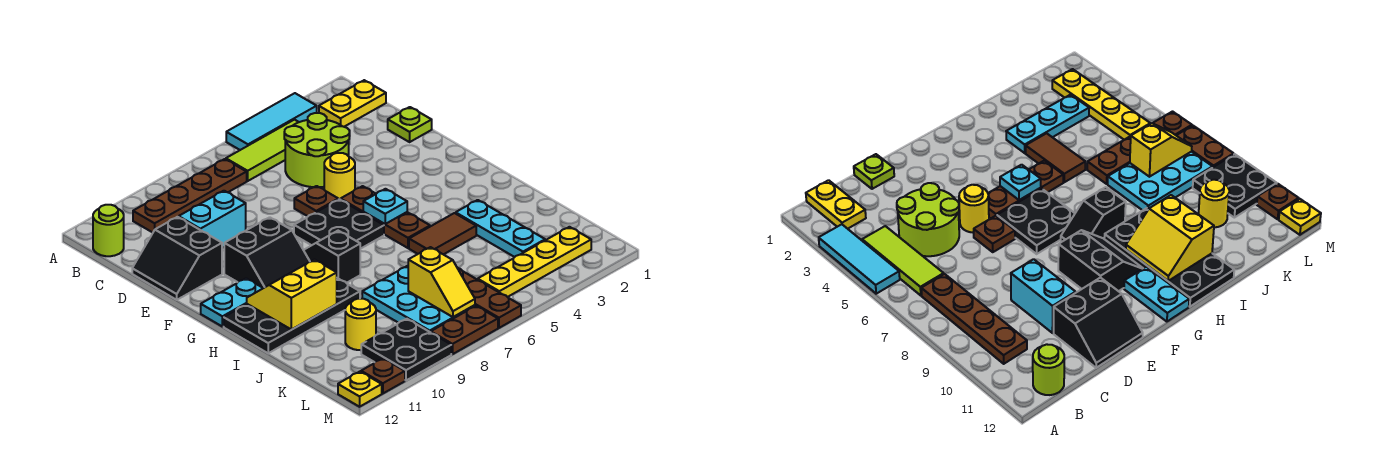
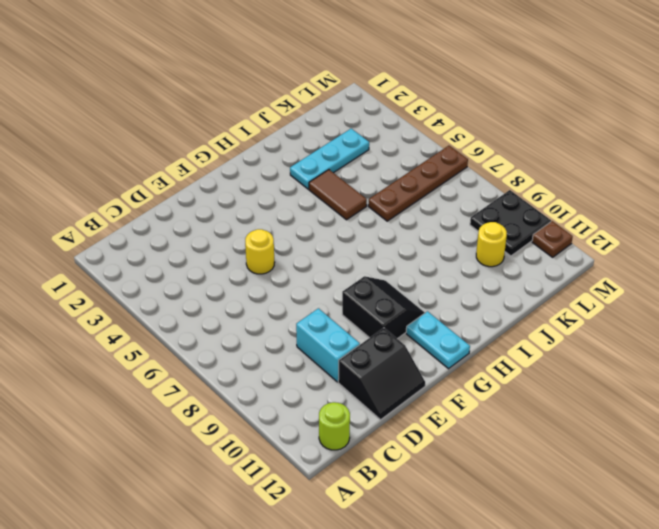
none -> cyan tile A3:A5 level 1
none -> yellow plate B1:B2 level 1
none -> lime tile B4:B6 level 1
none -> brown plate B7:B10 level 1

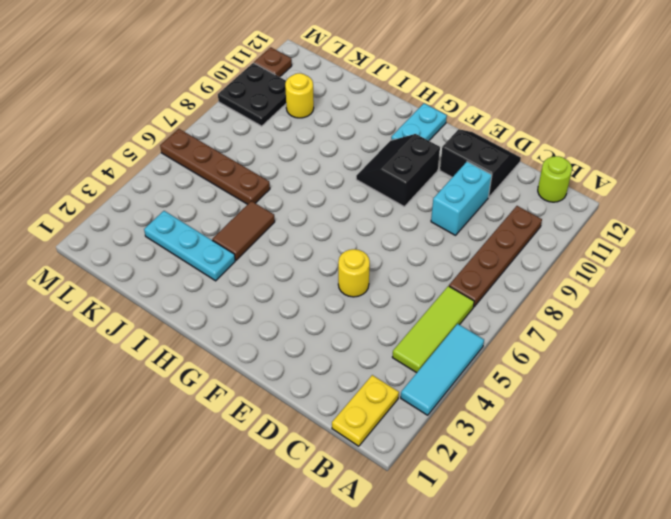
none -> lime round brick C4:D5 level 1
none -> lime plate D1 level 1
none -> brown plate E6 level 1
none -> brown plate F5:H5 level 1

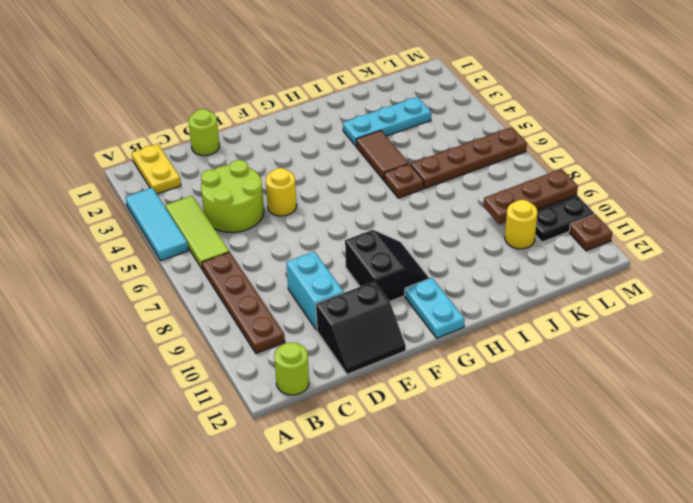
lime round brick D1 level 1 -> lime plate D1 level 1
brown plate I6 level 1 -> brown plate E6 level 1
brown plate K9:M9 level 2 -> brown plate F5:H5 level 1
none -> black plate F6:G7 level 1
none -> black slope G8:H8 level 1 top H
none -> black plate H9:I12 level 1
none -> cyan plate J7:L8 level 1

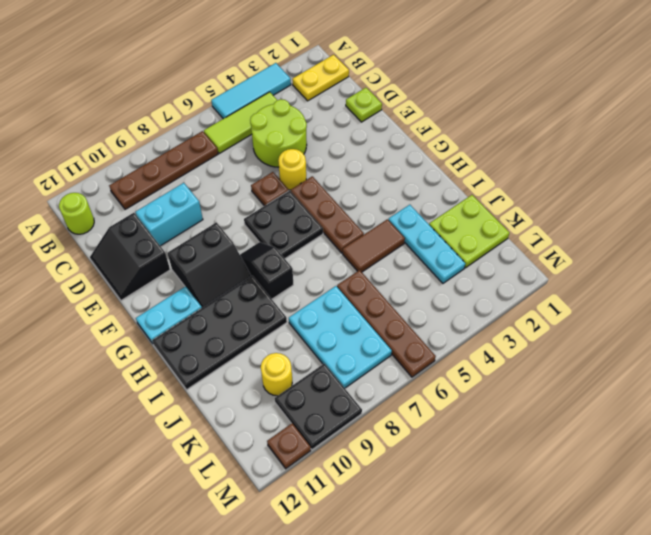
lime plate J1:K2 level 1 -> none
none -> yellow plate L2:L5 level 1
none -> brown plate M7:M8 level 1
none -> yellow plate M12 level 1
none -> cyan plate G5 level 2

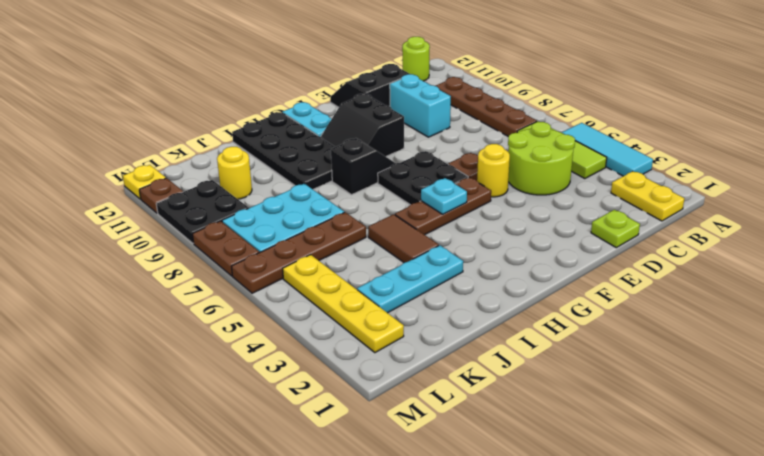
none -> yellow slope H10:I11 level 2 top I
none -> yellow slope K7:L7 level 2 top K

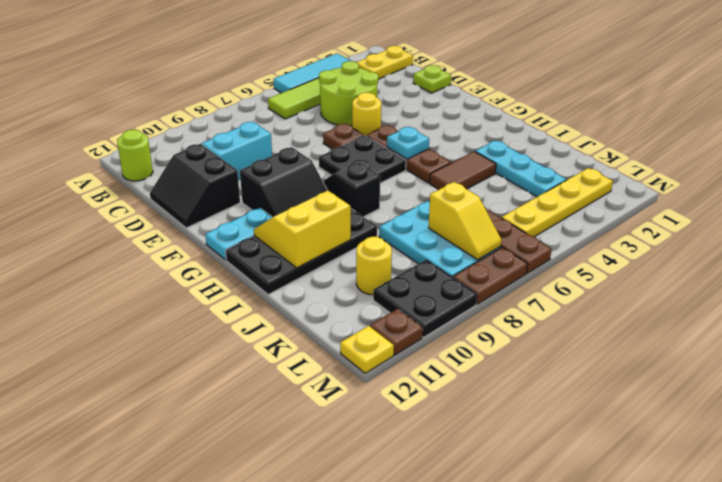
none -> brown plate B7:B10 level 1

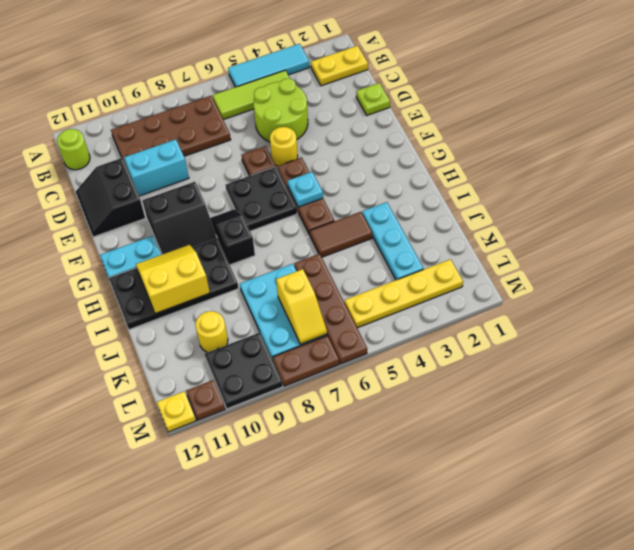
brown plate B7:C10 level 1 -> brown plate B7:B10 level 1

